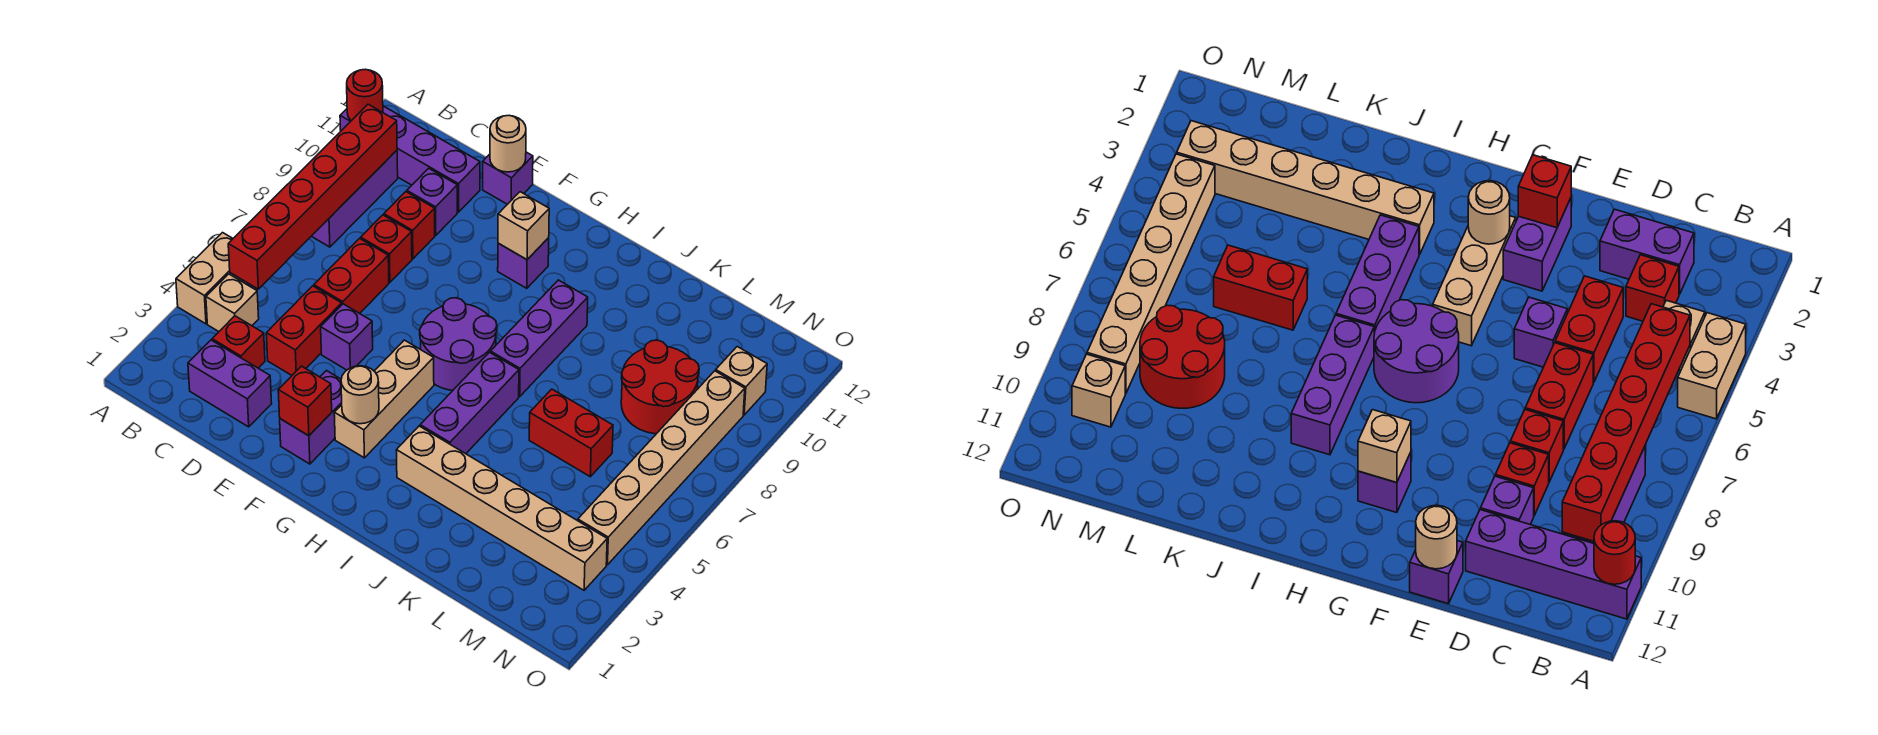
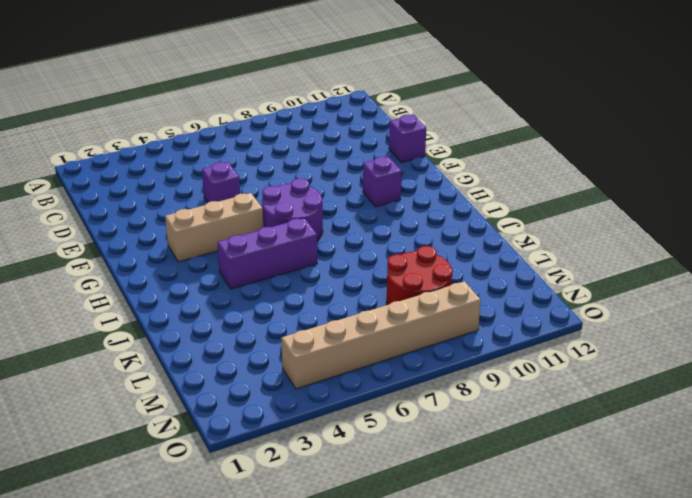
none -> tan brick A4:A5 level 1
none -> purple brick A11:D11 level 1
none -> tan brick B4 level 1
none -> purple brick B8:B10 level 1

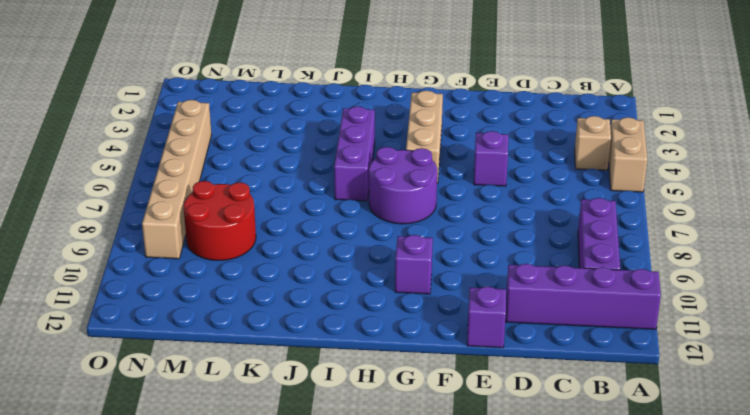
none -> purple brick C2:D2 level 1
none -> red brick C3 level 1
none -> red brick D4:D5 level 1
none -> red brick D6:D7 level 1

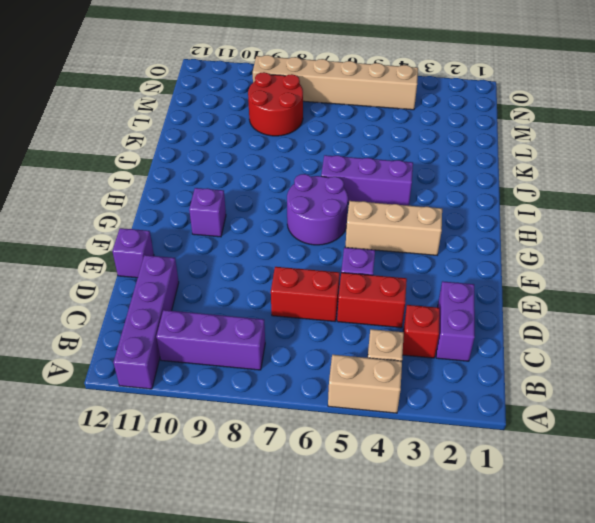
none -> red brick D8 level 1
none -> red brick D9 level 1
none -> purple brick D10 level 1
none -> purple brick F2:F3 level 1

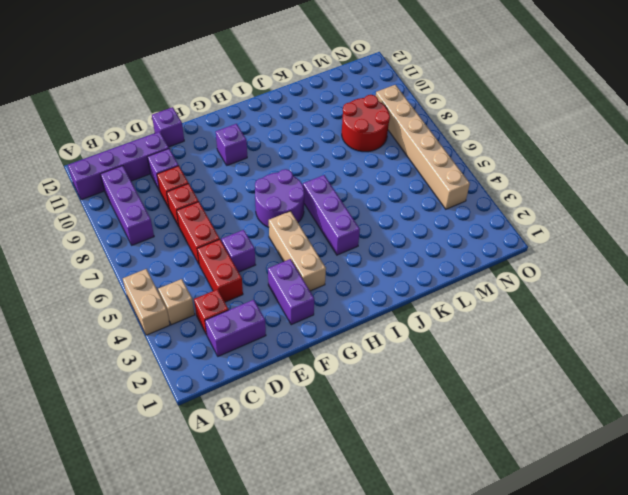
none -> tan brick I3:N3 level 1
none -> purple brick I7:I9 level 1
none -> red brick K6:L6 level 1
none -> tan brick N10 level 1

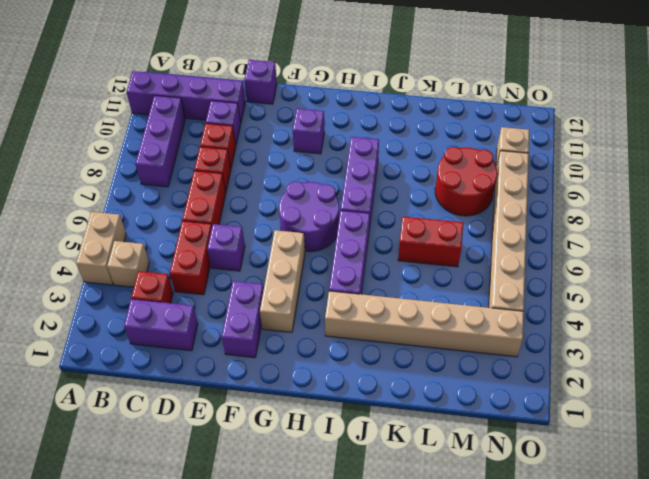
none -> red round brick A11 level 2
none -> red brick B5:B10 level 2
none -> tan round brick E12 level 2
none -> red brick F2 level 2

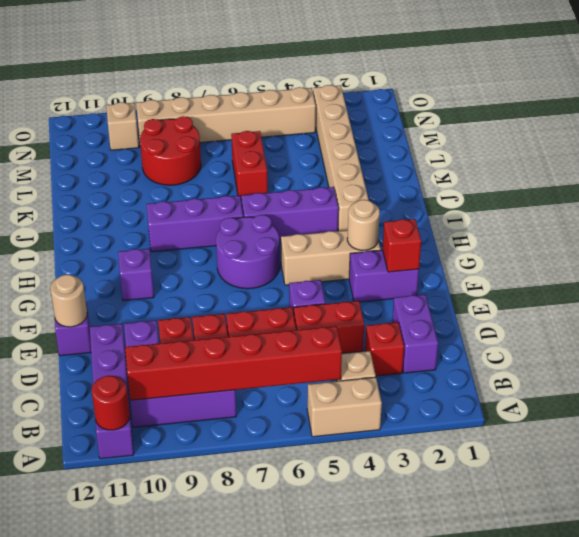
none -> tan brick G10 level 2

